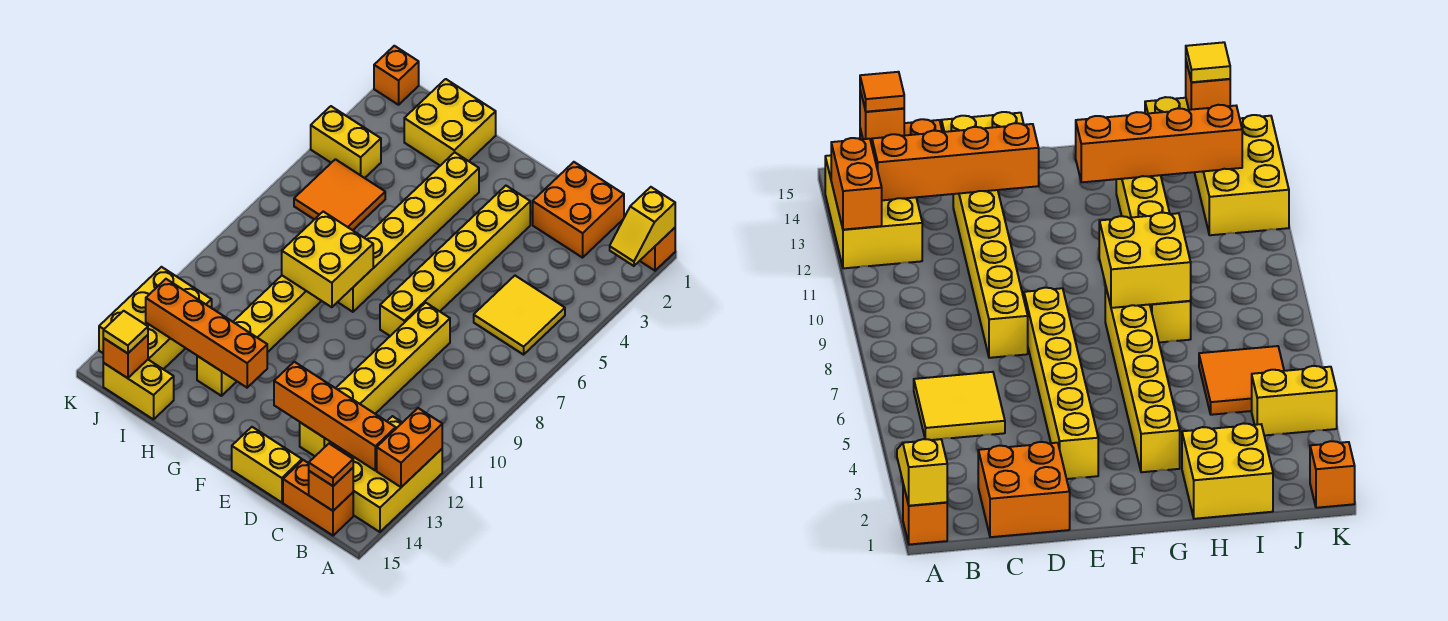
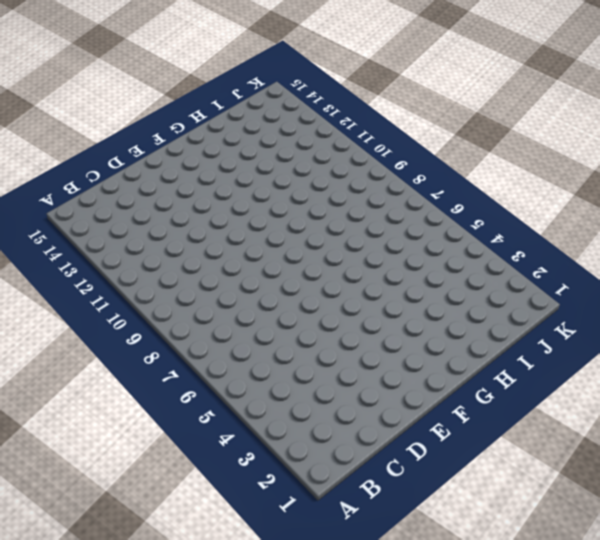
none -> orange brick A1 level 1
none -> yellow brick A12:B14 level 1
none -> yellow tile B5:C6 level 1

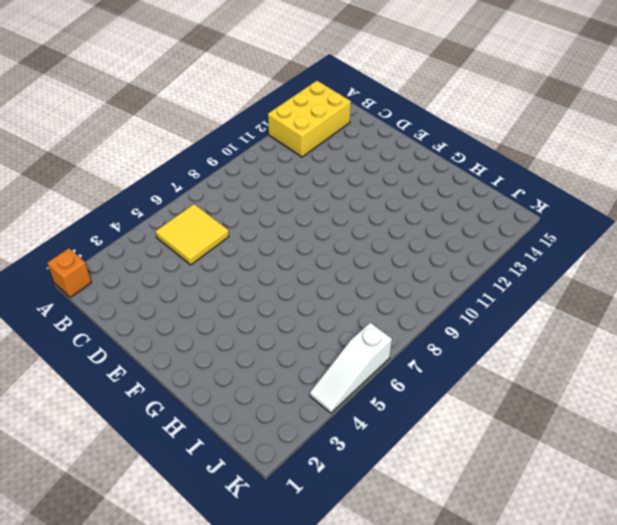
white slope K4:K6 level 1 top 6 -> yellow brick J4:K4 level 1
none -> orange brick B15:C15 level 1
none -> orange brick C1:D2 level 1
none -> yellow brick D8:D13 level 1

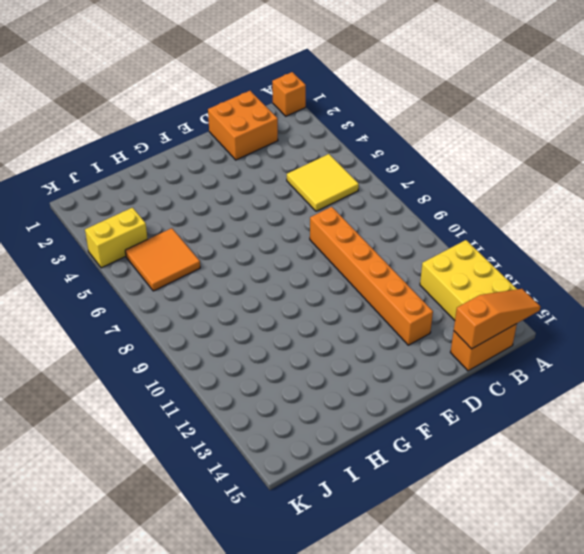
orange slope A15:C15 level 2 top C -> orange brick B15 level 2
orange brick D8:D13 level 1 -> yellow brick D8:D13 level 1
none -> yellow brick D15:E15 level 1
none -> yellow brick E3:E8 level 1
none -> yellow brick G3:G8 level 1

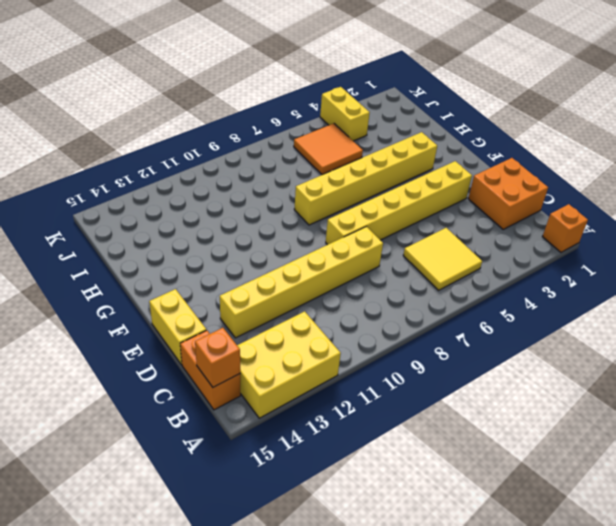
none -> yellow brick H1:I2 level 1
none -> yellow brick H8:H13 level 1
none -> yellow brick I15:J15 level 1

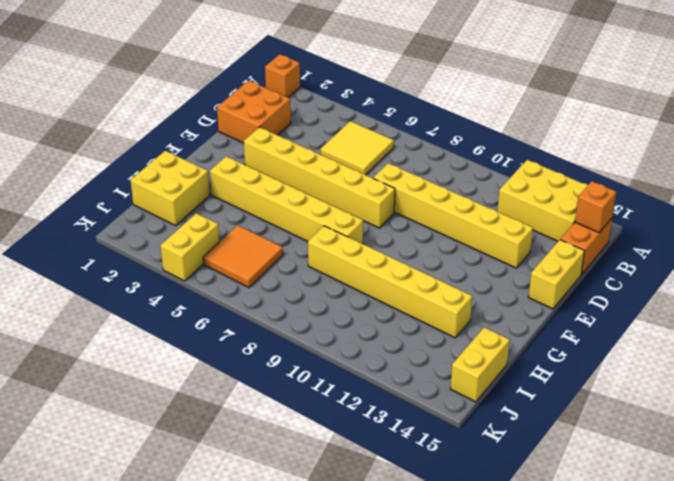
none -> yellow brick J12:K14 level 1
none -> orange brick K1 level 1
none -> yellow slope A1:A2 level 2 top 1

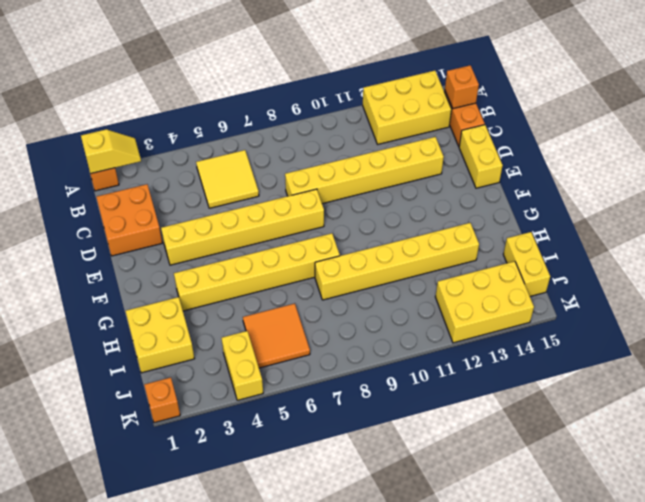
none -> orange brick A12:A13 level 2
none -> orange brick B13:E13 level 2
none -> yellow brick G8:H9 level 2

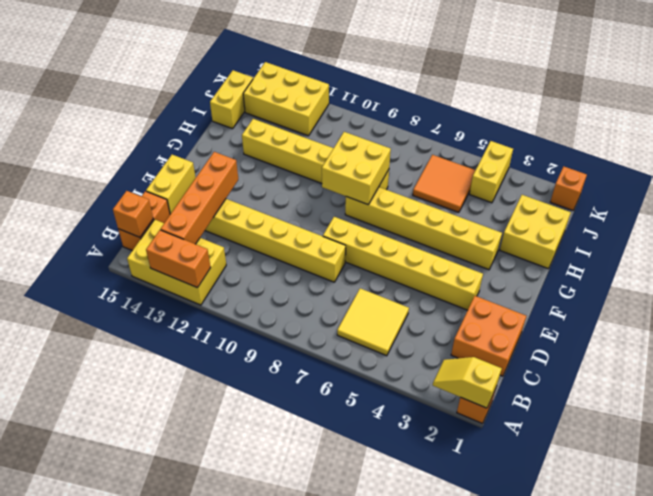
none -> orange brick G13:J13 level 2
none -> orange brick J15 level 2
none -> orange tile B15 level 3

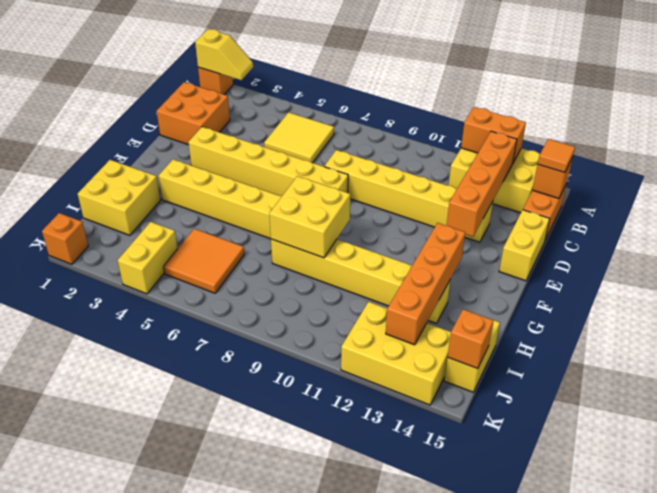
none -> yellow tile J15 level 3

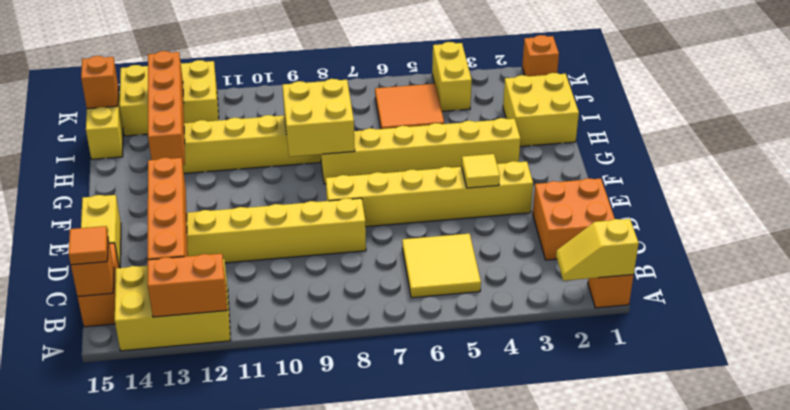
yellow tile E4 level 2 -> yellow tile J15 level 3

